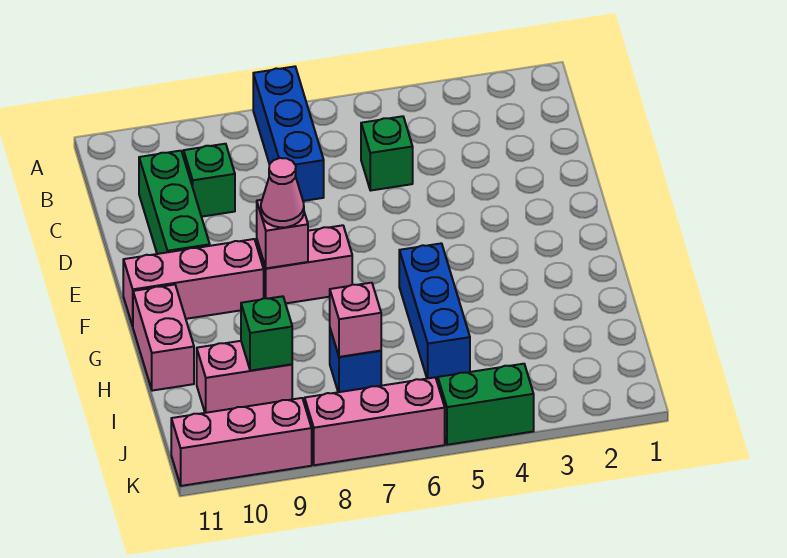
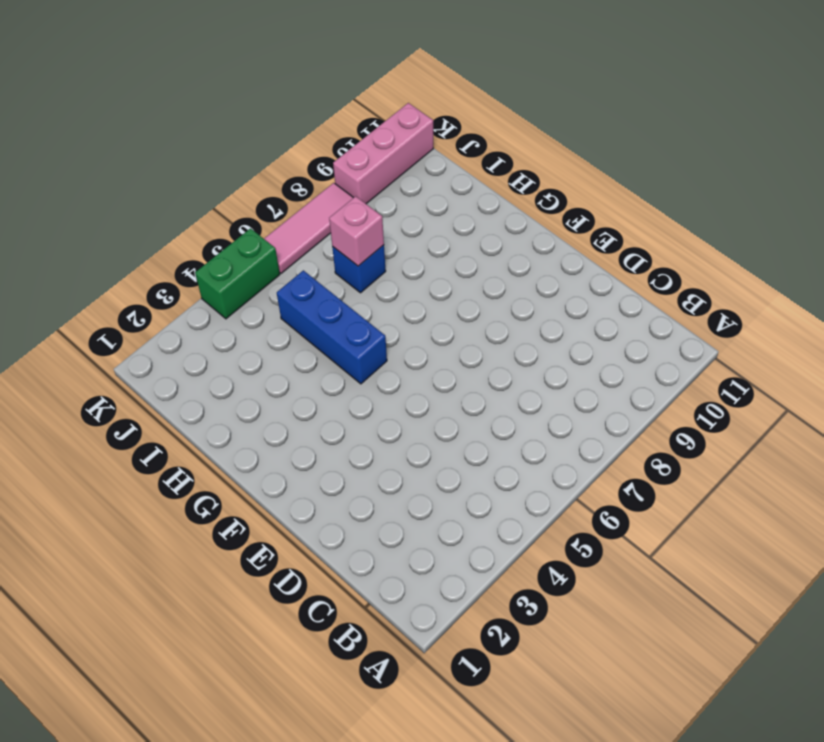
pink tile K6:K8 level 1 -> pink brick K6:K8 level 1
none -> blue brick A7:C7 level 1
none -> green brick C5 level 1
none -> green brick C9 level 1

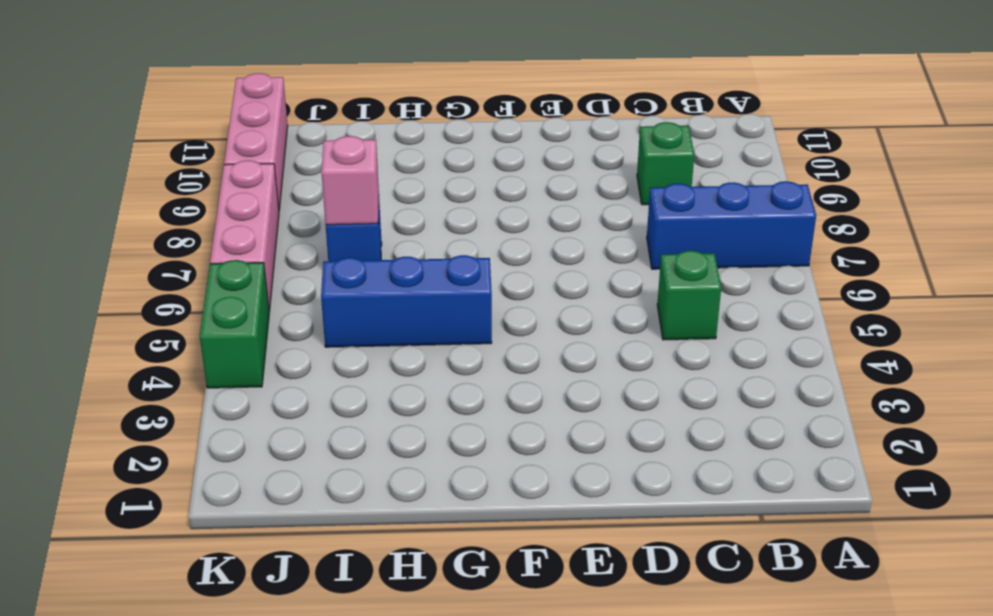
none -> green brick C10:E10 level 1
none -> pink brick F7:F8 level 1
none -> pink brick F9:F11 level 1

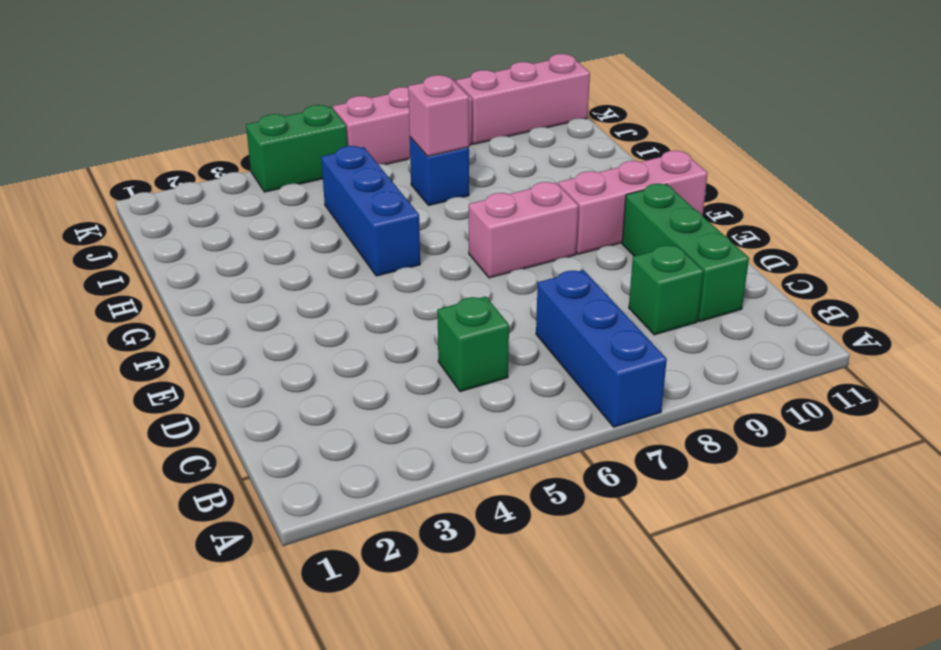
none -> pink brick G11:H11 level 1
none -> pink brick I9:I10 level 1
none -> pink brick F8 level 2

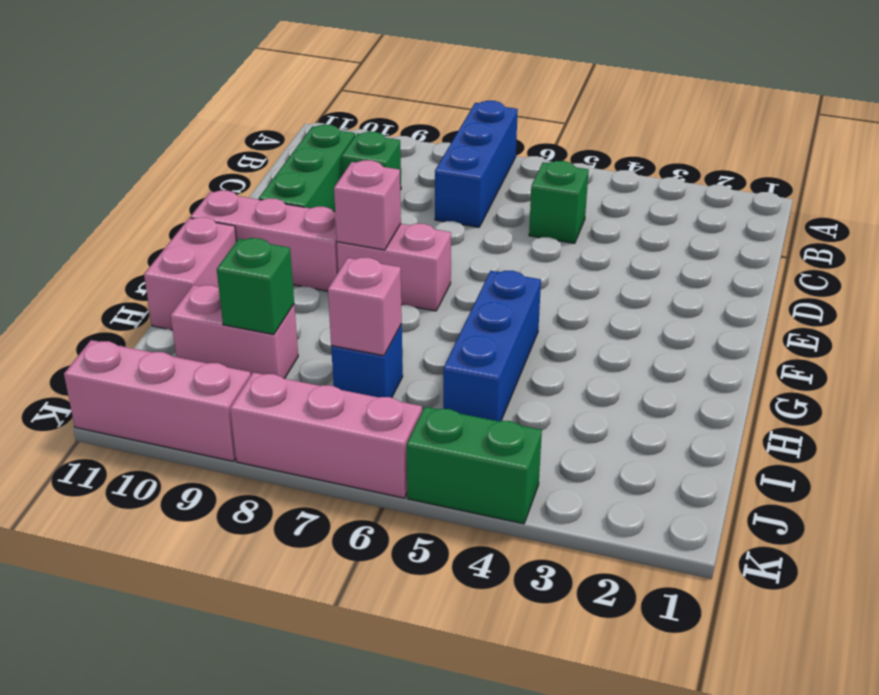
none -> pink cone F8 level 3

